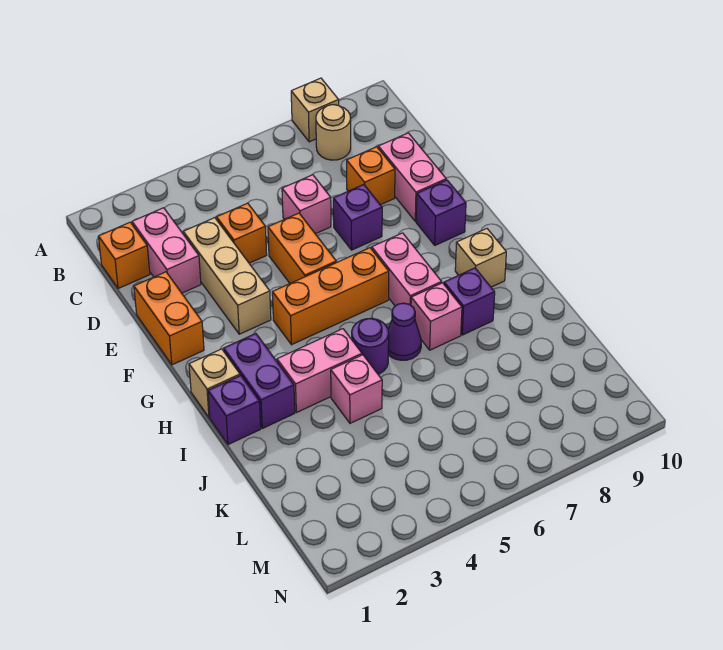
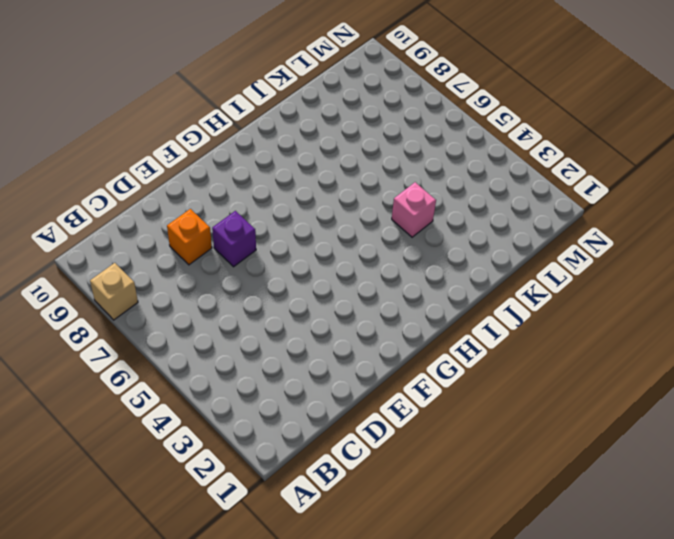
none -> tan round brick B8 level 1
none -> orange brick C1 level 1
none -> pink brick C2:D2 level 1

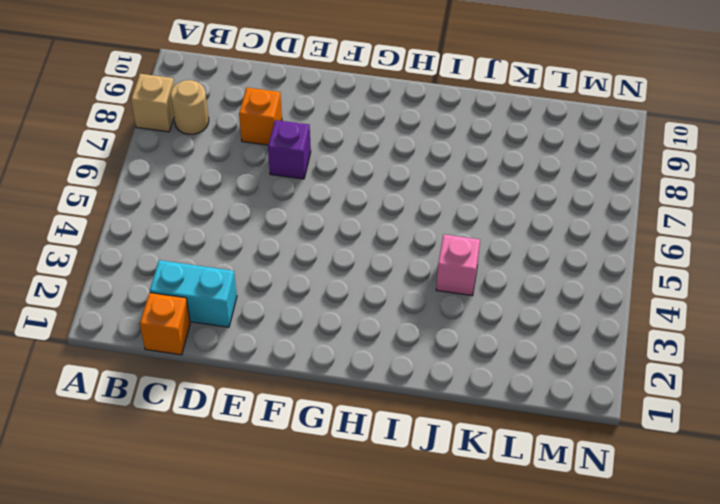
cyan brick C2:D2 level 1 -> pink brick C2:D2 level 1
none -> tan brick D3:F3 level 1
none -> orange brick D4 level 1
none -> pink brick D6 level 1

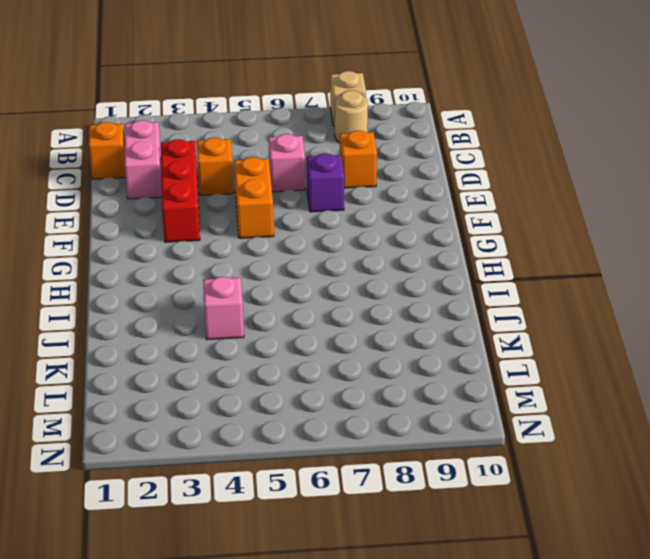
red brick D3:F3 level 1 -> tan brick D3:F3 level 1
none -> pink brick D9:E9 level 1
none -> orange brick E1:F1 level 1
none -> purple brick F9 level 1

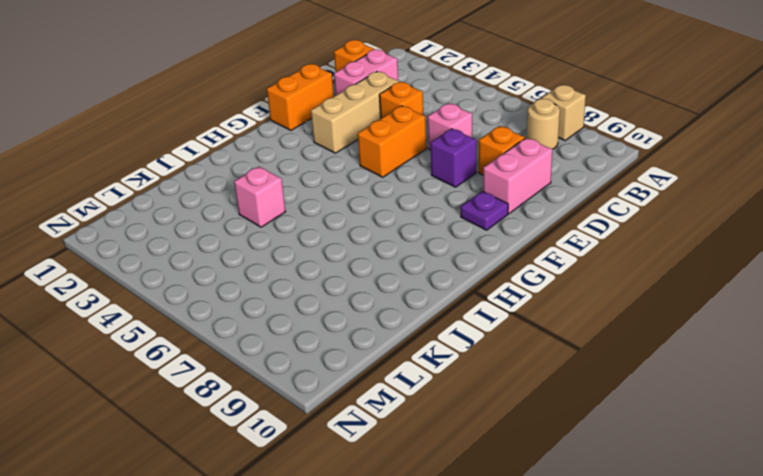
purple plate F9 level 1 -> purple brick F9 level 1
none -> orange brick G4:G6 level 1
none -> pink brick G7:H7 level 1
none -> tan brick H1 level 1

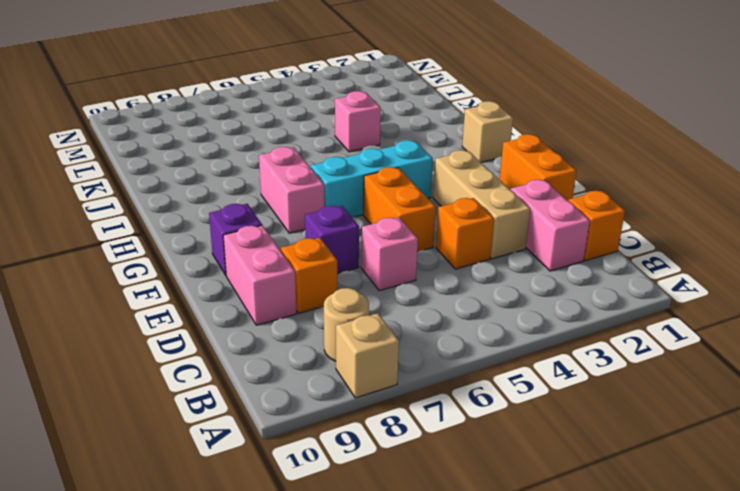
cyan brick G4:G6 level 1 -> orange brick G4:G6 level 1
none -> purple brick H2:I2 level 1
none -> tan brick H9 level 1
none -> purple brick I1 level 1

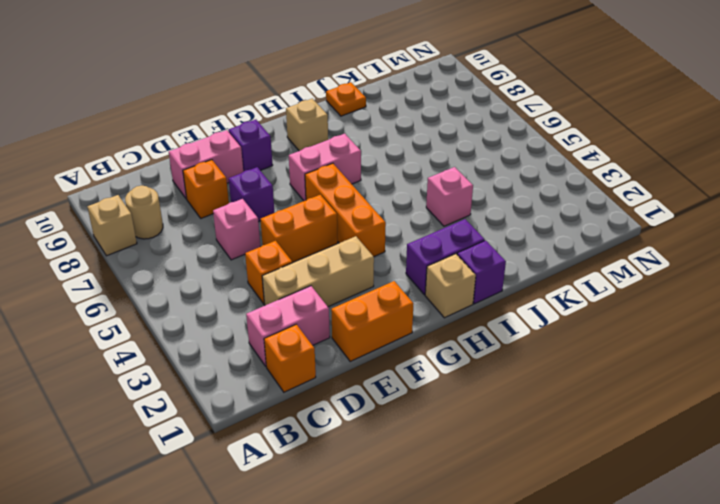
orange plate J10 level 1 -> none
none -> pink brick I3:I4 level 1
none -> purple round brick I5 level 1
none -> purple cone I6 level 1

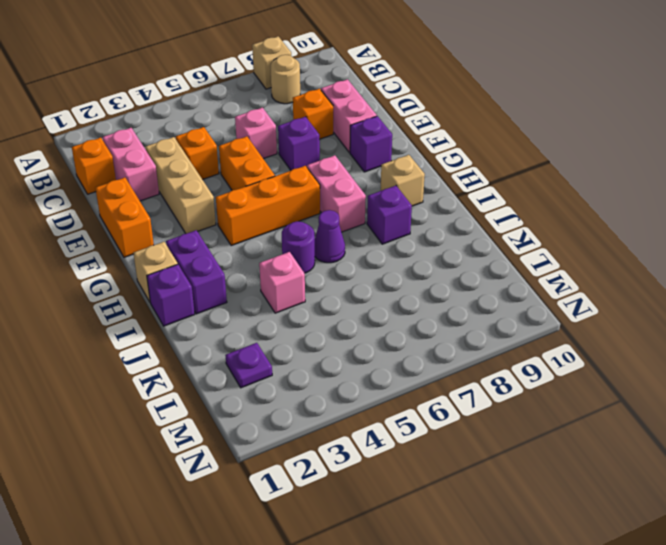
purple plate L2 level 1 -> none
none -> pink brick I3:I4 level 1
none -> pink brick I7 level 1

